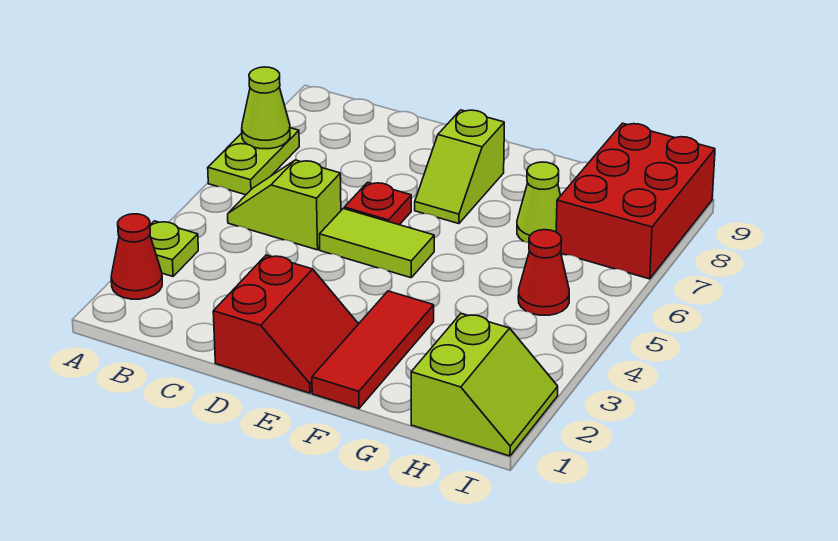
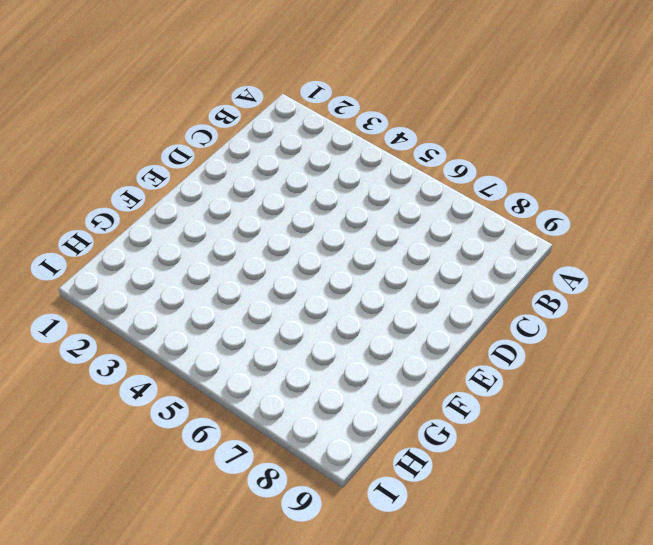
none -> red cone A2 level 1
none -> lime plate A3 level 1
none -> lime plate A6:A7 level 1

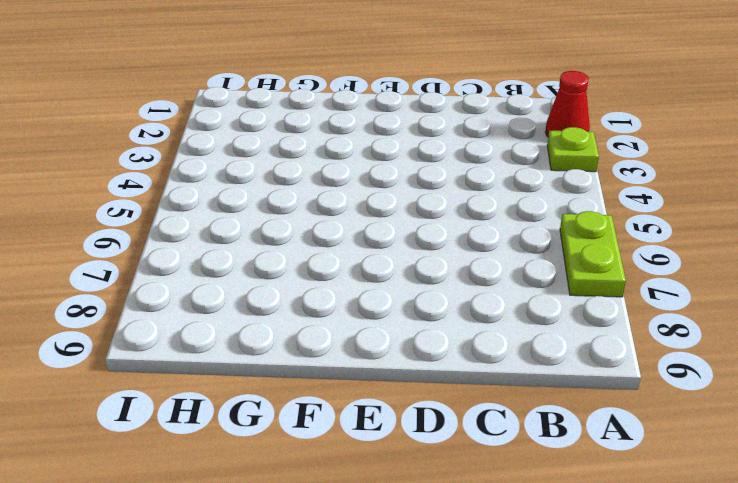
none -> lime slope B5:C5 level 1 top C
none -> red slope D1:E2 level 1 top D
none -> lime tile D5:E5 level 1

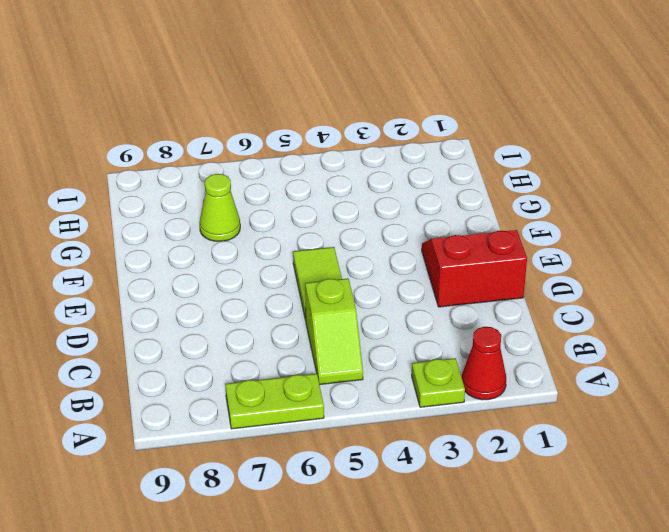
none -> red plate D6 level 1
none -> lime slope E7:E8 level 1 top 8
none -> red tile F1:F3 level 1

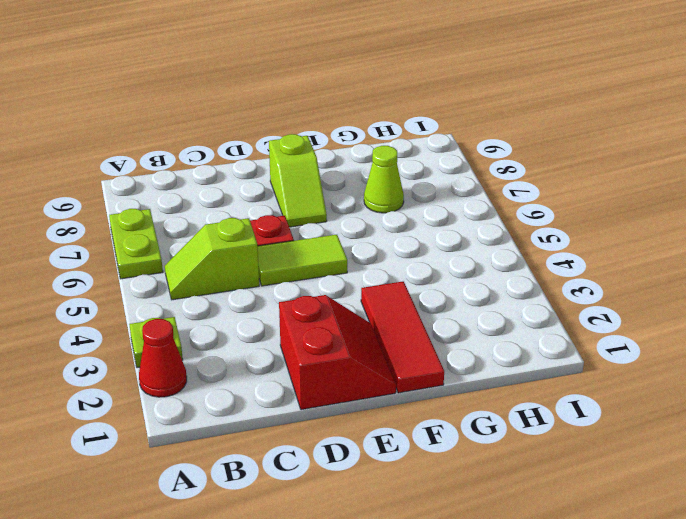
none -> lime slope H1:I2 level 1 top H
none -> red cone H5 level 1
none -> red brick H7:I9 level 1

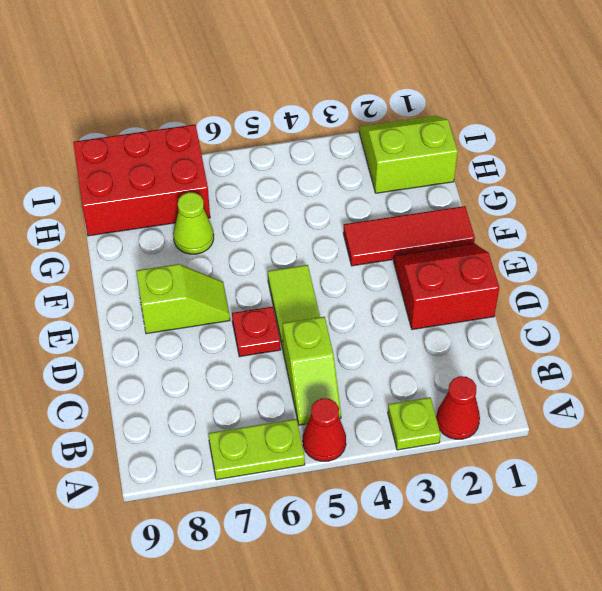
red cone A5 level 1 -> red cone H5 level 1
none -> lime cone A7 level 2

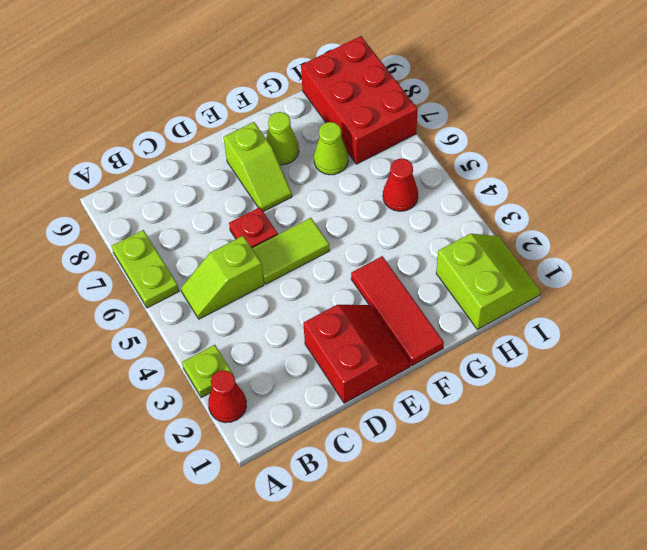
lime cone F8 level 1 -> lime cone A7 level 2

